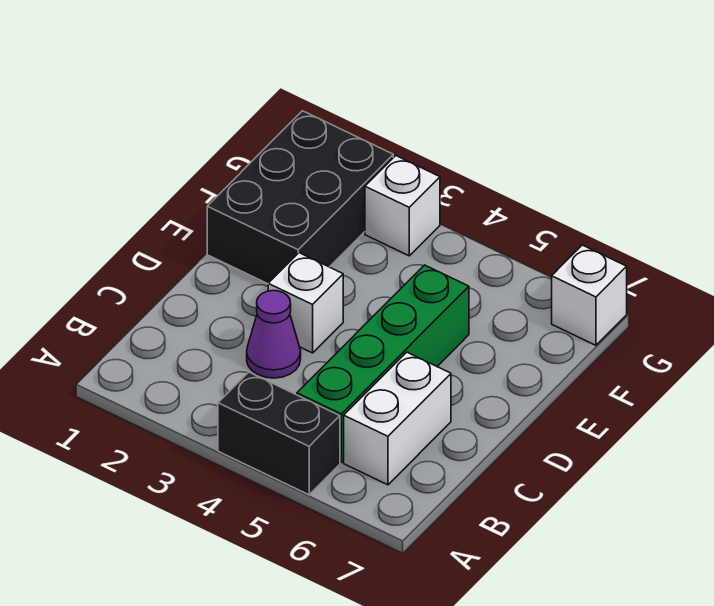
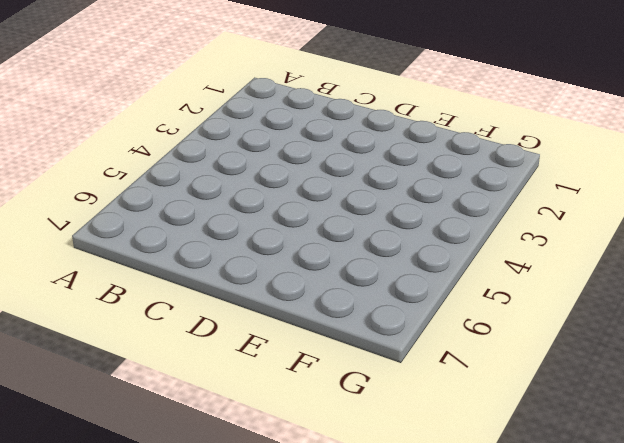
none -> black brick A4:A5 level 1
none -> green brick B5:E5 level 1

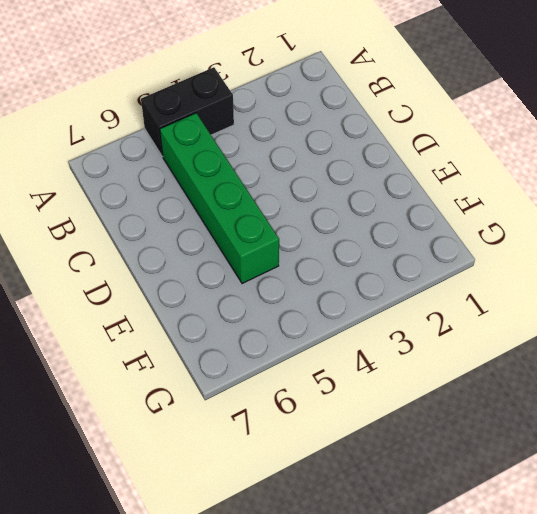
none -> white brick B6:C6 level 1
none -> purple cone C3 level 1

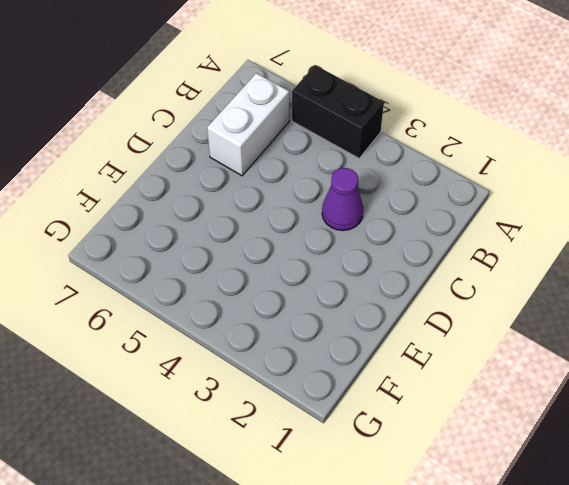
none -> green brick B5:E5 level 1
none -> white brick D3 level 1

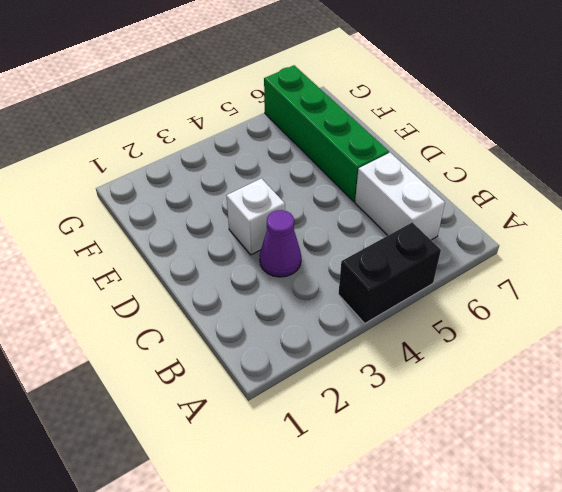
green brick D6:G6 level 1 -> green brick B5:E5 level 1
none -> black brick E1:G2 level 1
none -> white brick G3 level 1

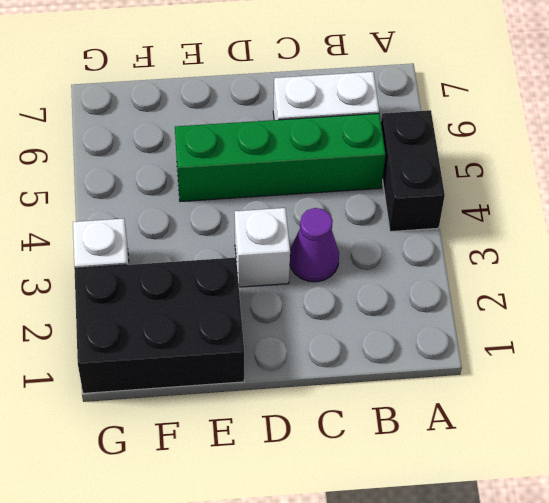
none -> white brick G7 level 1

